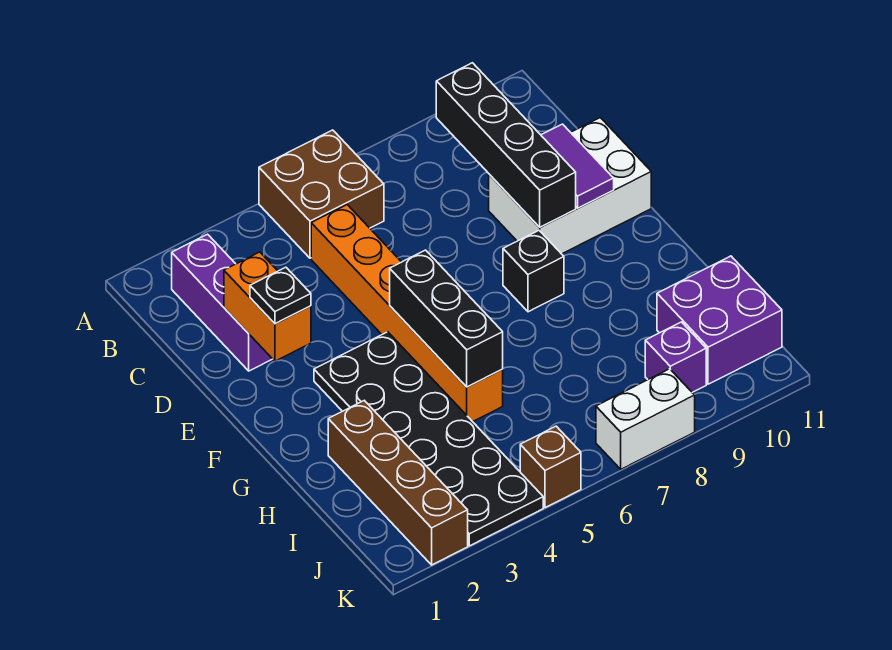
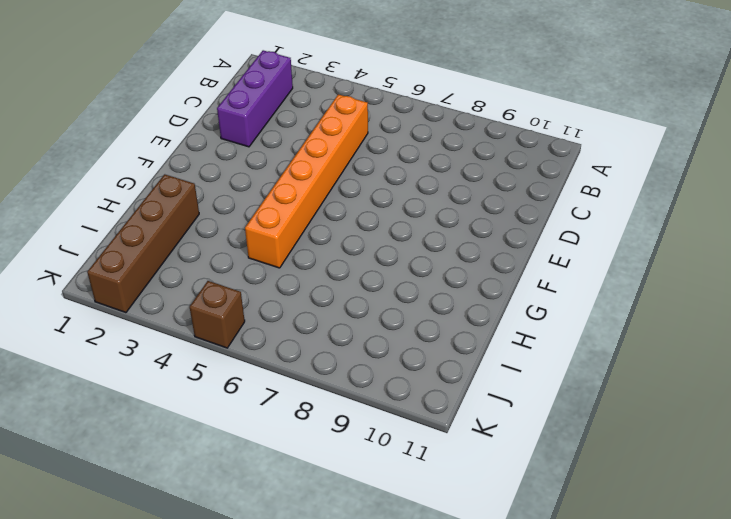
none -> brown brick A5:B6 level 1
none -> white brick D9:E11 level 1
none -> black plate F3:K4 level 1

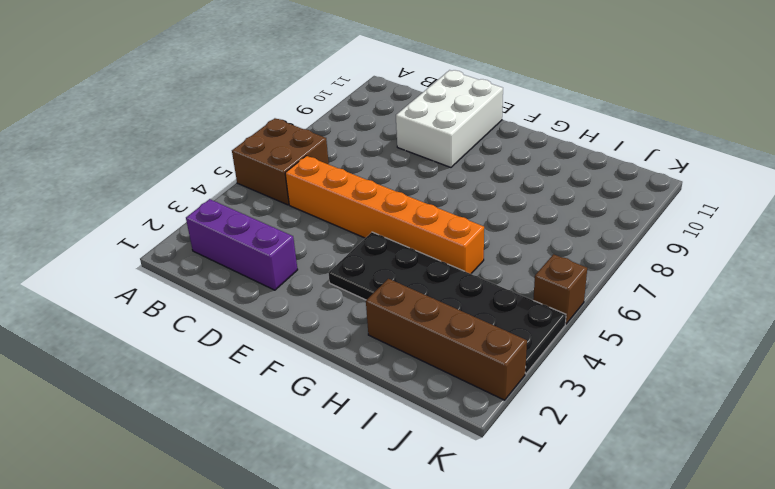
none -> black brick F8 level 1
none -> purple brick I10:J11 level 1
none -> purple brick J9 level 1

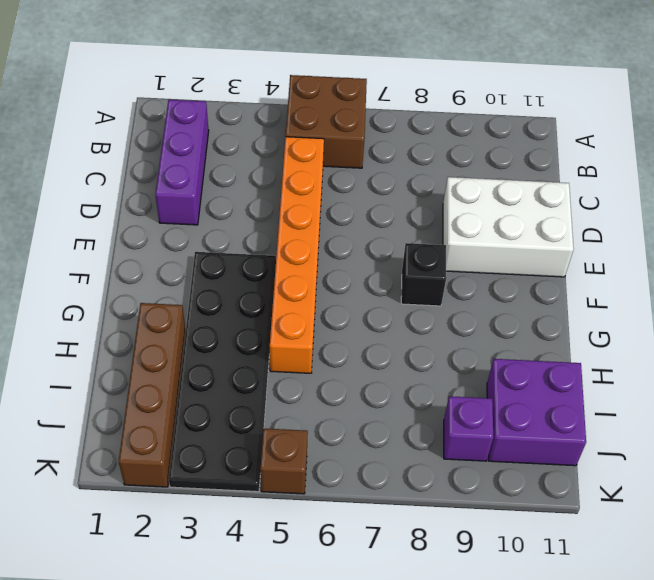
none -> white brick K7:K8 level 1
none -> black brick B9:E9 level 2
none -> orange brick D2:E2 level 2

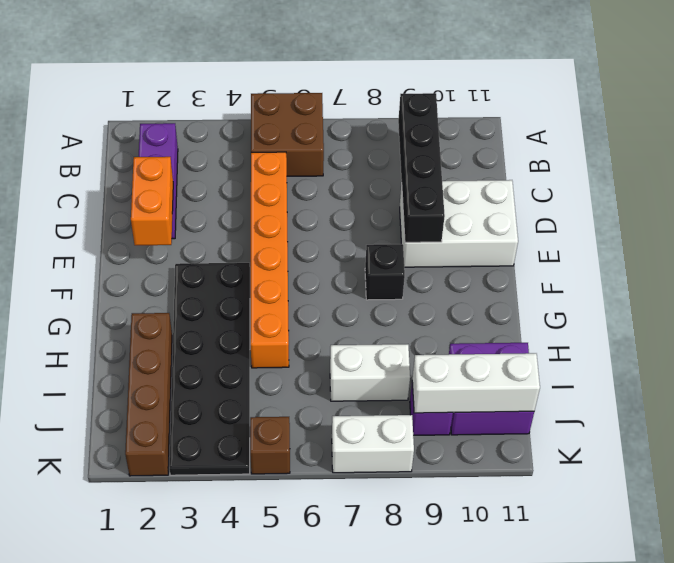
white brick I7:I8 level 1 -> none
white brick J9:J11 level 2 -> none
none -> purple tile D10:E10 level 2
none -> black brick F5:H5 level 2
none -> black plate E2 level 3

